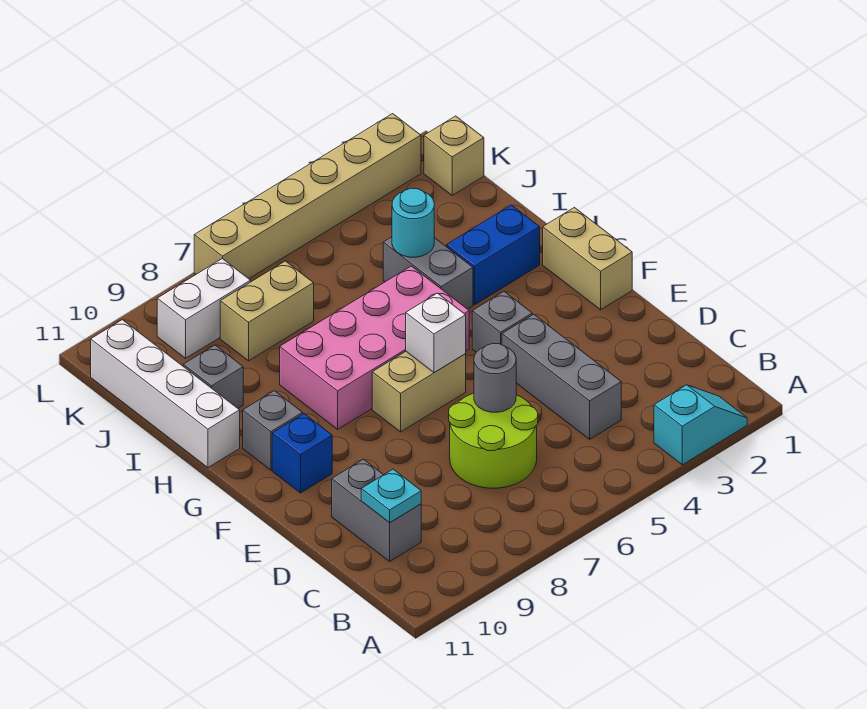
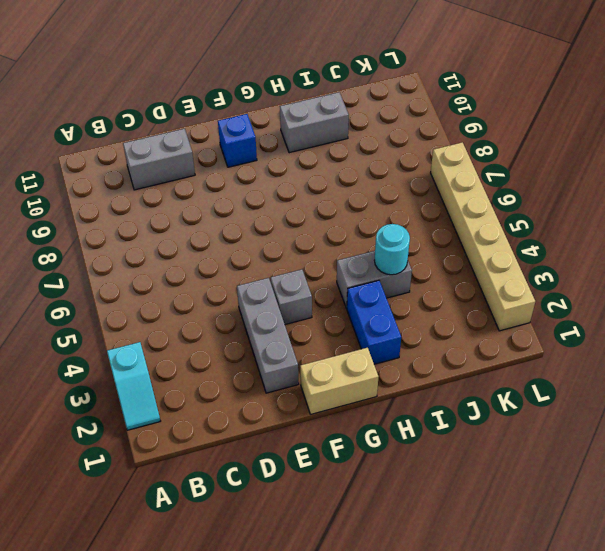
grey brick E2:E4 level 1 -> grey brick C4:E4 level 1
grey brick H10:I10 level 1 -> grey brick I10 level 1
none -> lime round brick C6:D7 level 1
none -> tan brick F6:F7 level 1
none -> pink brick G5:H8 level 1

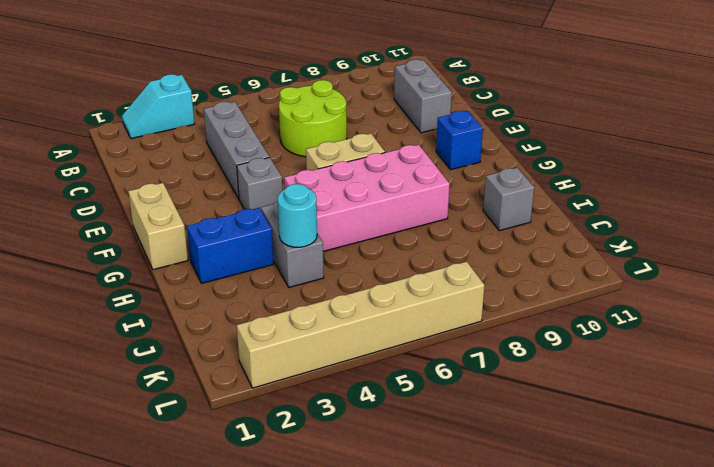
none -> grey brick G10 level 1
none -> white brick H11:K11 level 1
none -> tan brick J7:J8 level 1

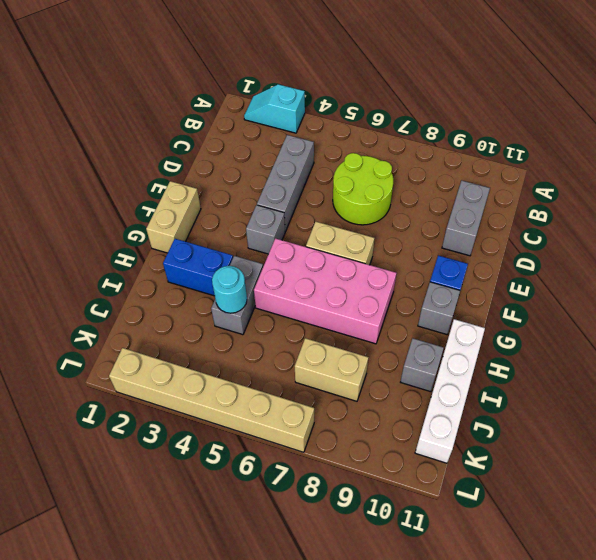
none -> tan brick K1 level 1
none -> white brick K8:K9 level 1
none -> cyan plate C10 level 2

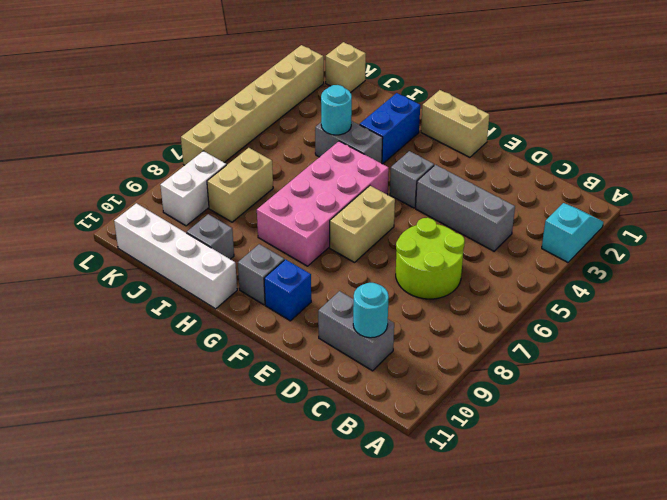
cyan round brick C10 level 2 -> cyan plate C10 level 2
none -> grey round brick D6 level 2
none -> white brick F6 level 2

